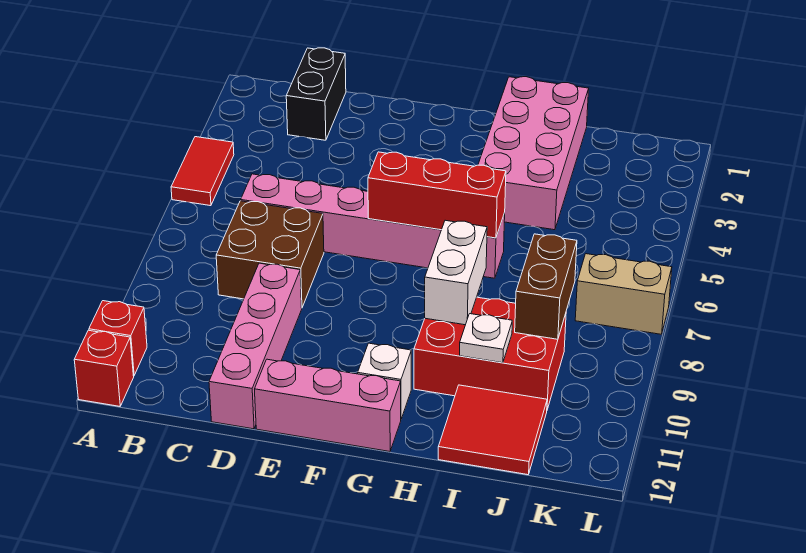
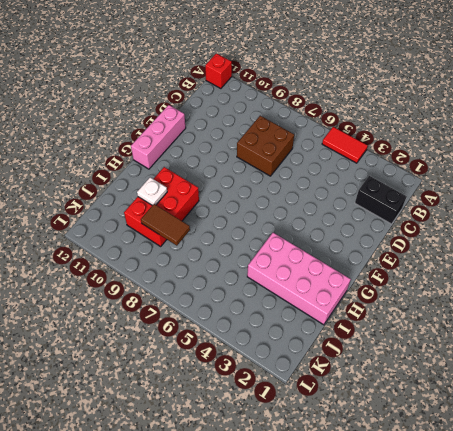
brown tile J8:J9 level 2 -> brown brick J8:J9 level 2
none -> red brick A11 level 1
none -> pink brick C6:H6 level 1
none -> pink brick D9:D12 level 1

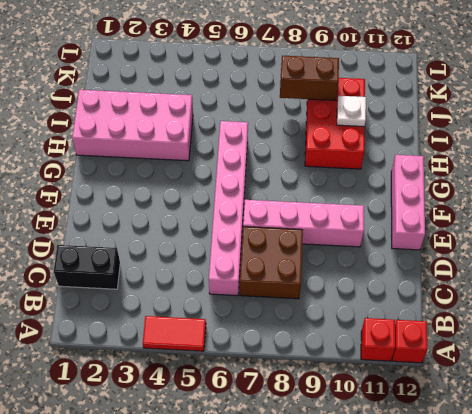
pink brick E7:E10 level 1 -> pink brick D9:D12 level 1
none -> white brick G11 level 1
none -> red tile I11:J12 level 1
none -> tan brick K7:L7 level 1

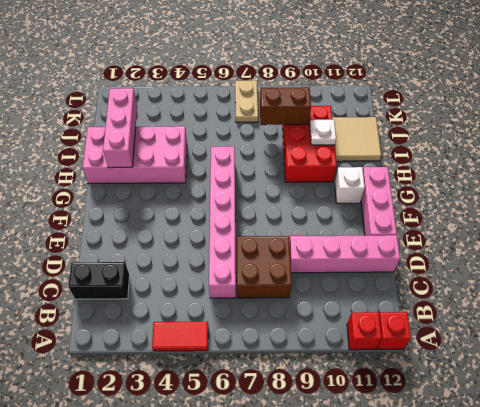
pink brick H2:J2 level 2 -> none
tan tile I11:J12 level 1 -> red tile I11:J12 level 1
tan plate K7:L7 level 1 -> tan brick K7:L7 level 1
none -> red brick F6:H6 level 2
none -> white brick H8:H9 level 2

